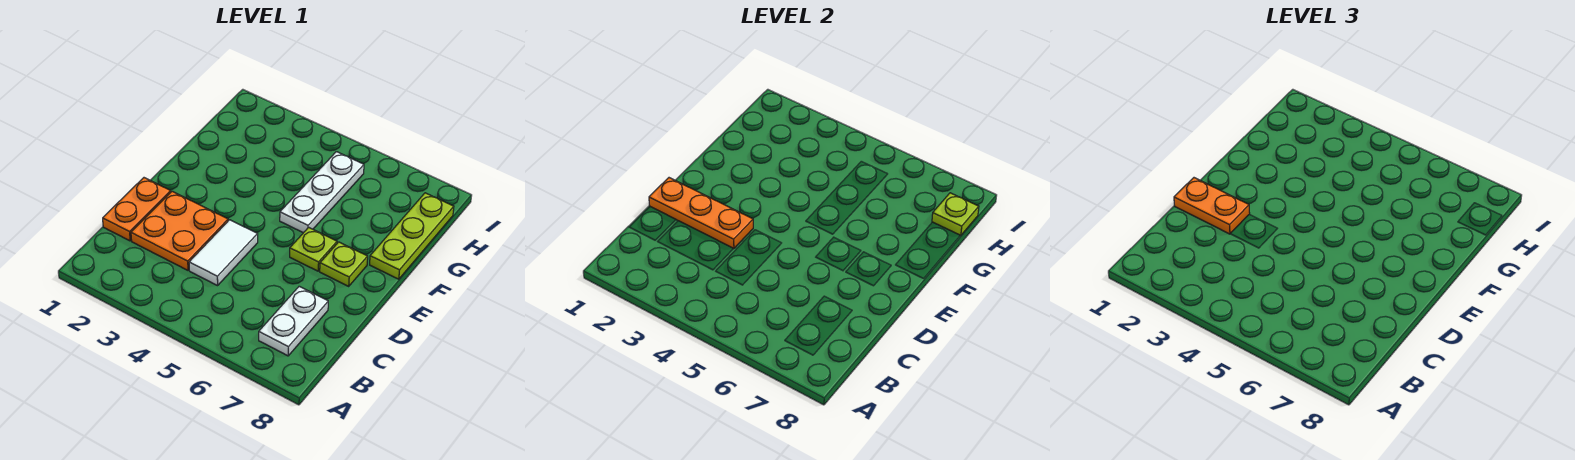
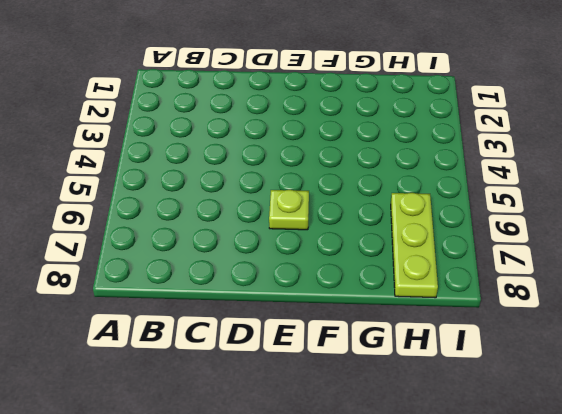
lime plate H6:H8 level 1 -> lime plate F8:H8 level 1
none -> white plate B7:C7 level 1
none -> orange plate C1:D1 level 1

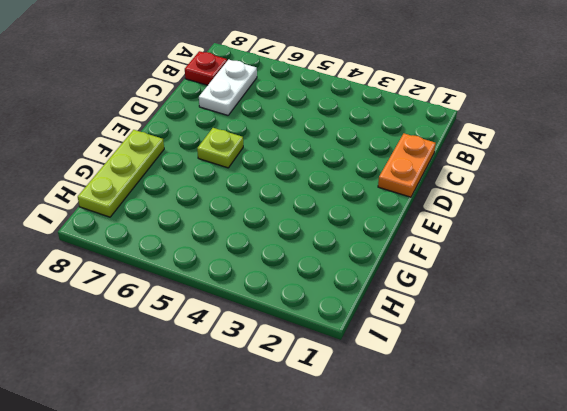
red plate B8 level 1 -> none
none -> orange plate C2:D3 level 1
none -> white tile C4:D4 level 1

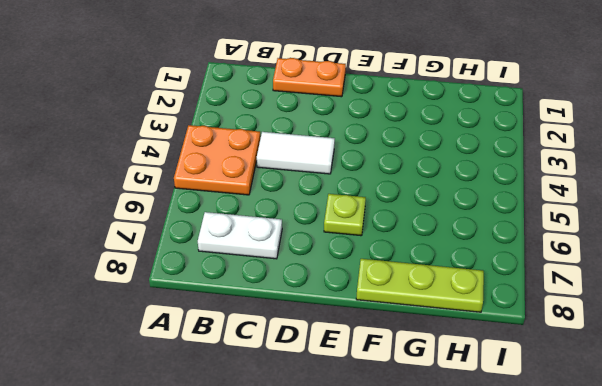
orange plate A4:B5 level 1 -> orange plate C2:D3 level 1
none -> lime plate E7 level 1
none -> white plate F5:H5 level 1

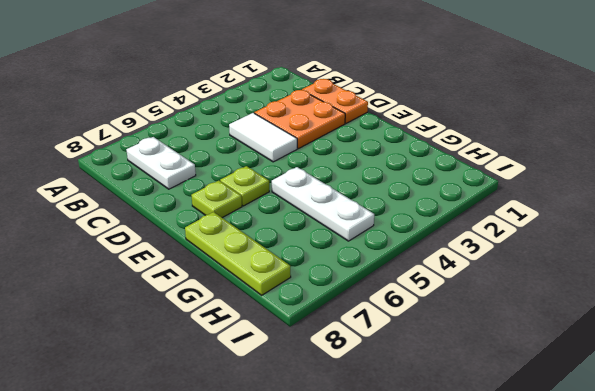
none -> orange plate D1:D3 level 2
none -> lime plate H8 level 2

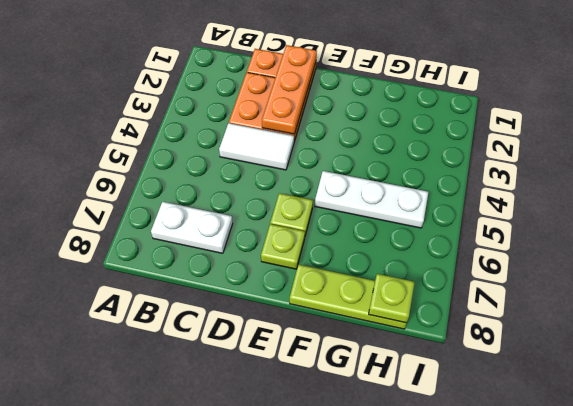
none -> orange plate D1:D2 level 3

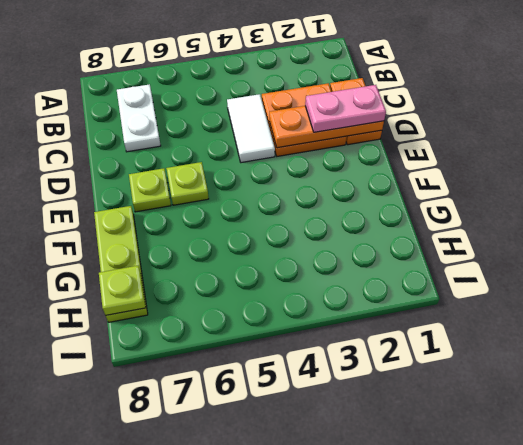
pink plate D1:D2 level 3 -> orange plate D1:D2 level 3
none -> white plate F5:H5 level 1

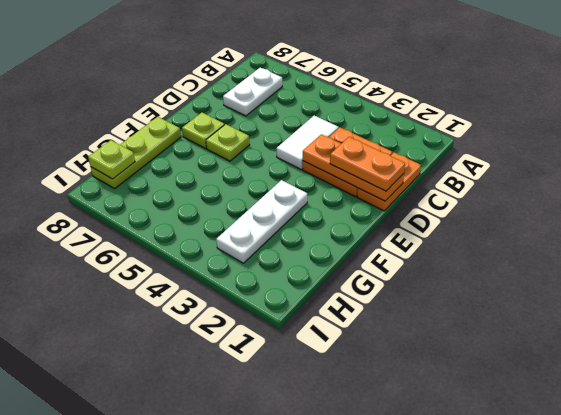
white plate F3:H3 level 1 -> white plate F5:H5 level 1

